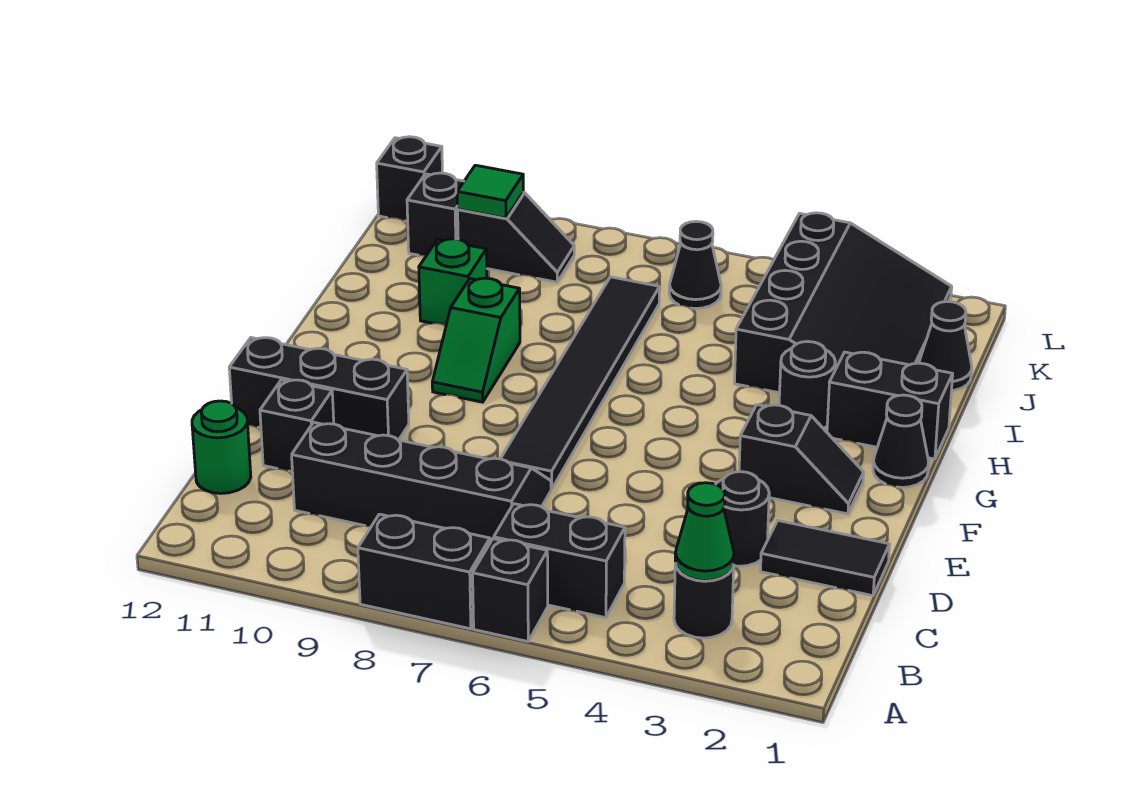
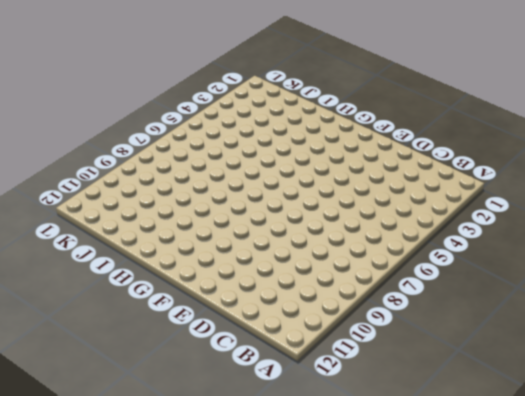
none -> black brick A6 level 1
none -> black brick A7:A8 level 1
none -> black round brick B3 level 1

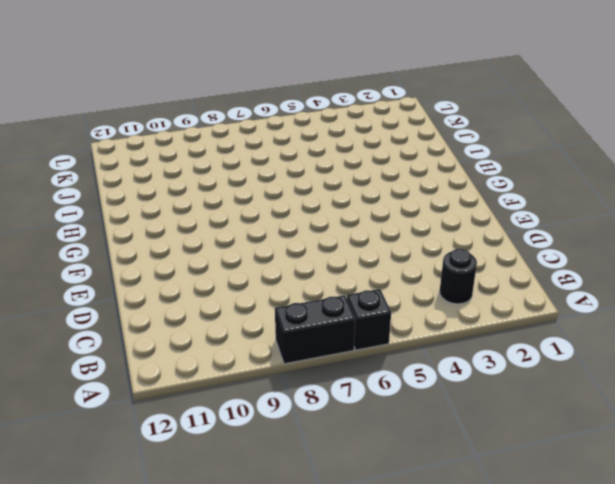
none -> black brick B5:B6 level 1
none -> black slope C7:D10 level 1 top C
none -> green round brick C12 level 1

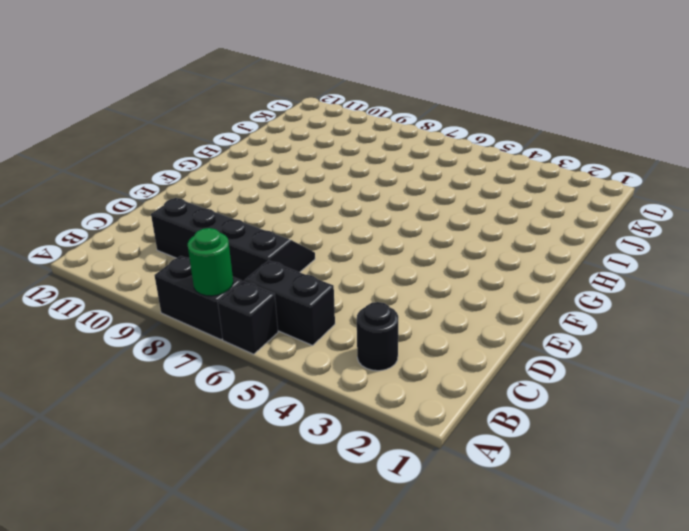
green round brick A7 level 2 -> green round brick C12 level 1
none -> black tile D1:D2 level 1
none -> black round brick D3 level 1
none -> black brick D11 level 1

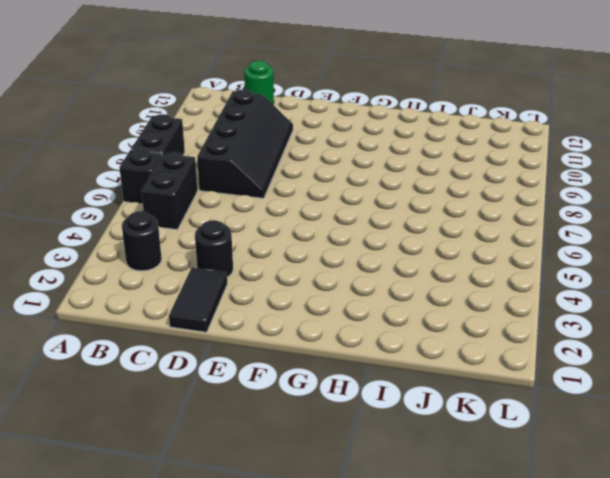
none -> black brick D11 level 1
none -> black tile E7:J7 level 1
none -> black brick E10:E12 level 1

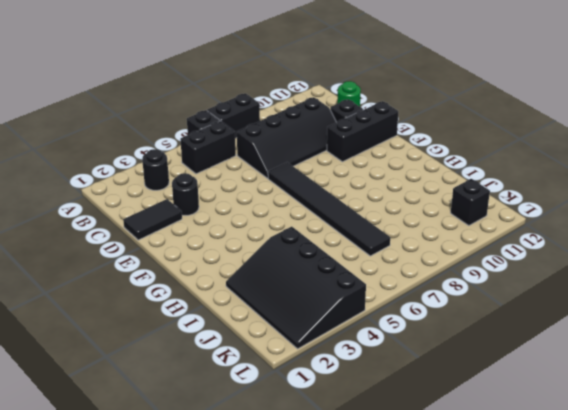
none -> black slope F2:F3 level 1 top 3
none -> black cone G1 level 1
none -> green slope G9:H9 level 1 top H

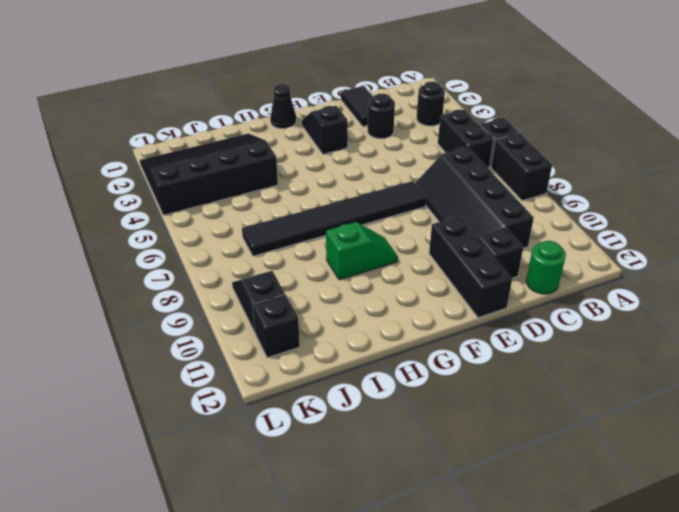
none -> black brick H1:H2 level 1
none -> black round brick H3 level 1
none -> green brick I10 level 1

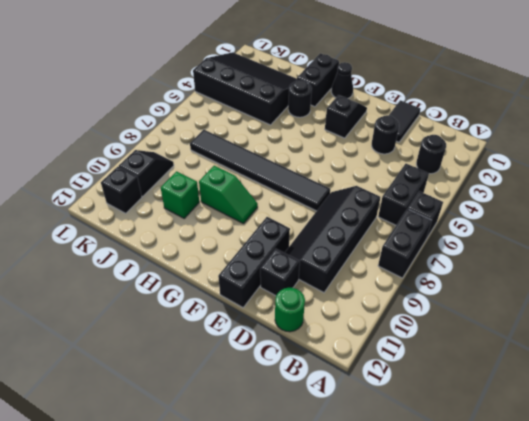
none -> black cone J1 level 1
none -> black cone K6 level 1
none -> black brick L12 level 1

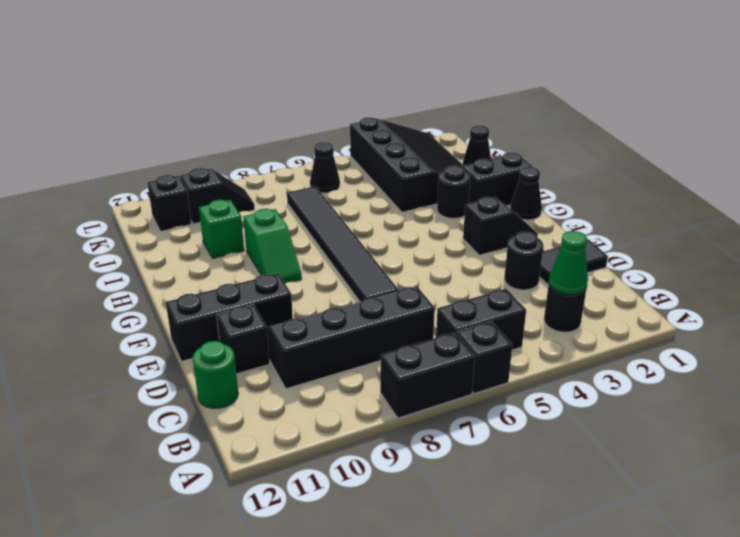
none -> black brick L12 level 1
none -> green tile K10 level 2

